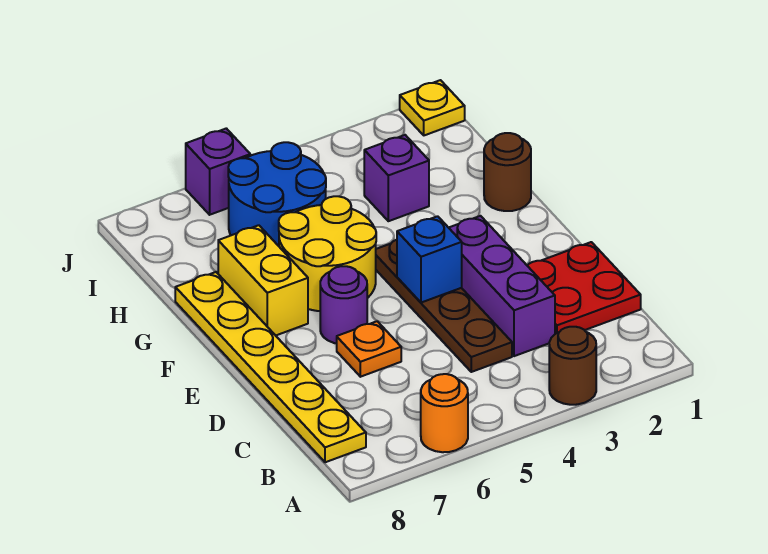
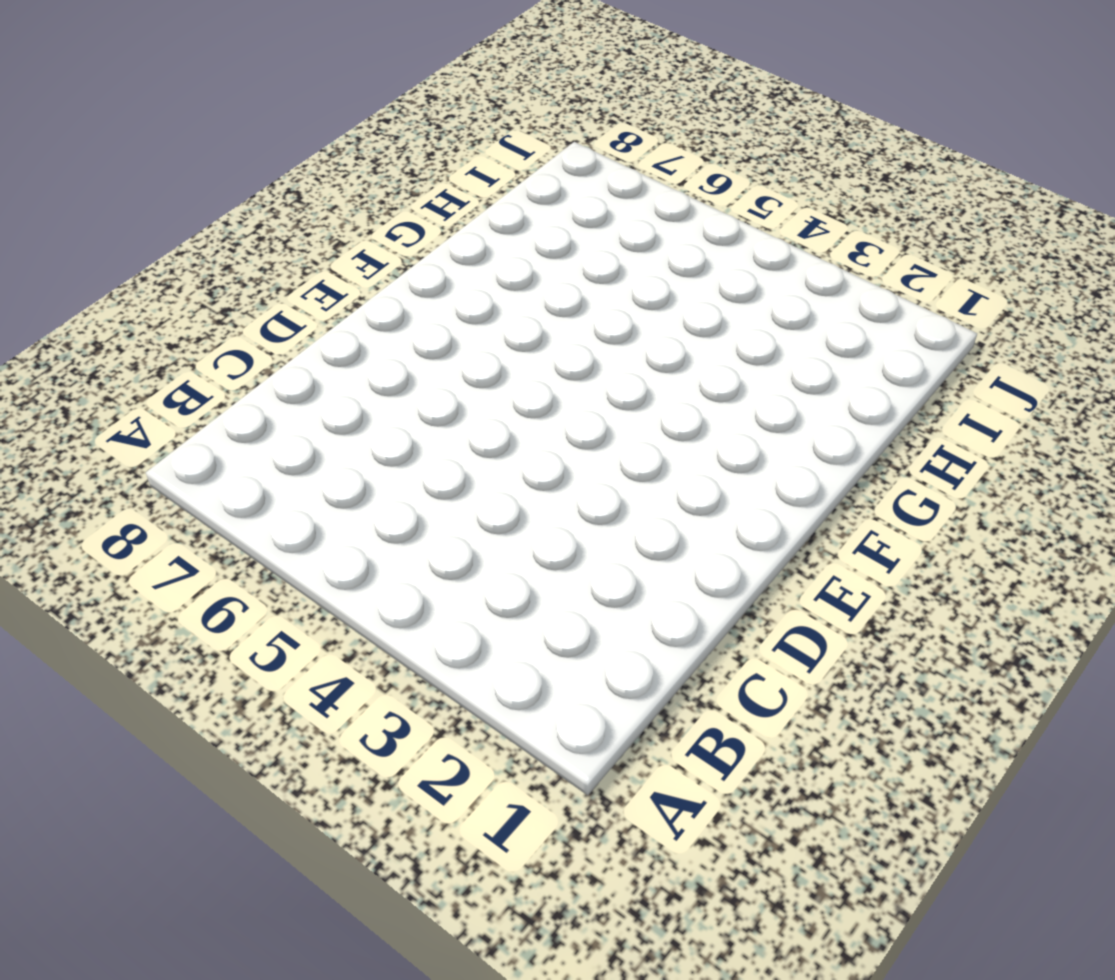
none -> brown round brick A3 level 1
none -> orange round brick A6 level 1
none -> yellow plate B8:G8 level 1

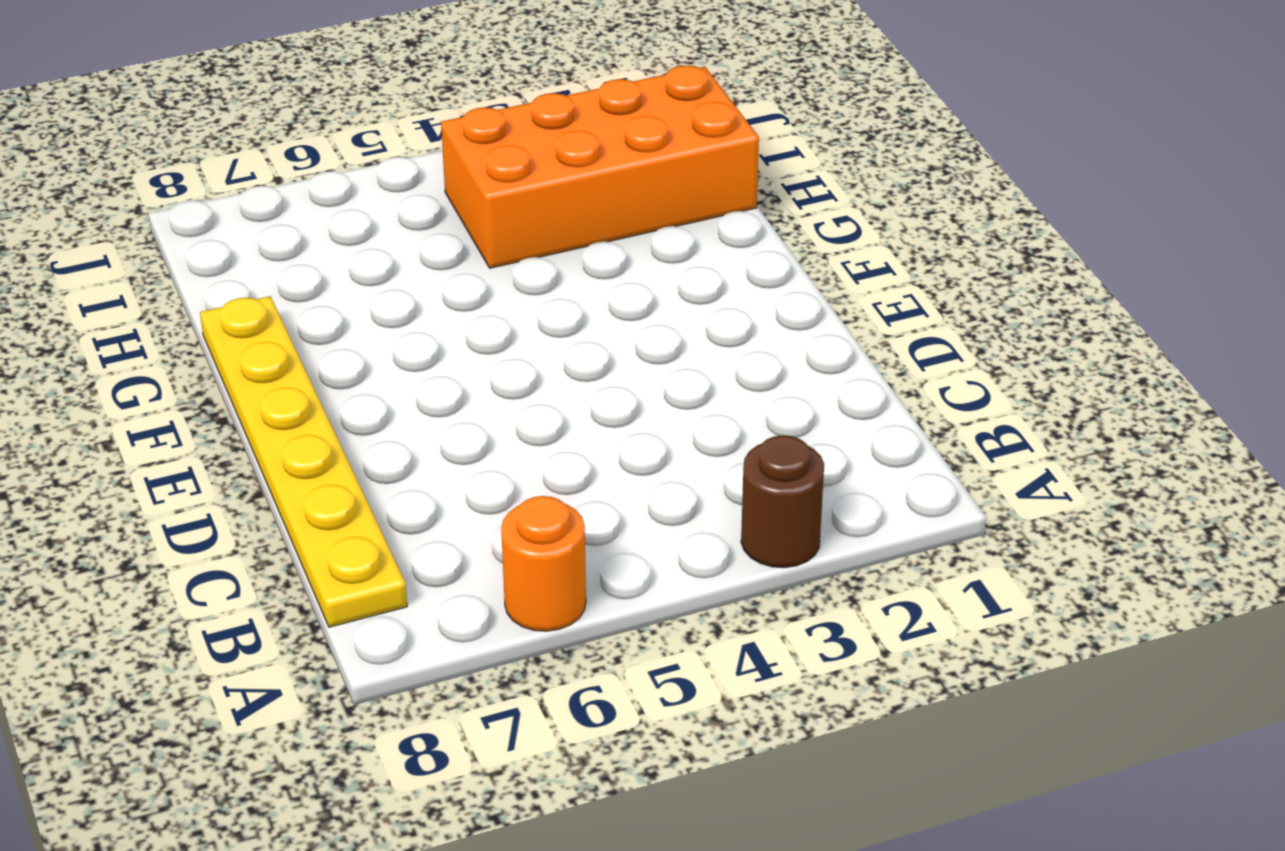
orange brick H1:I4 level 1 -> purple brick H3 level 1
none -> red plate C1:D2 level 1
none -> purple brick C3:E3 level 1
none -> brown plate C4:F4 level 1

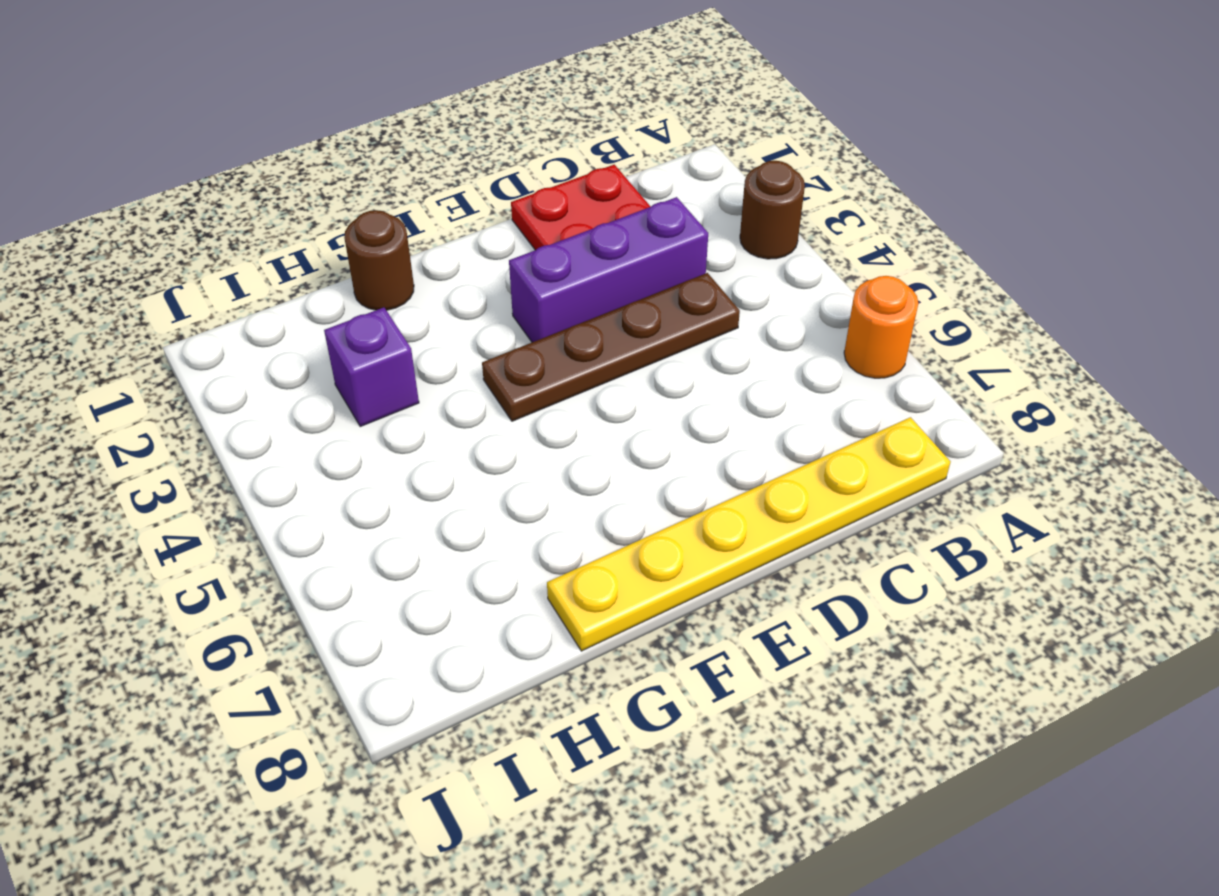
none -> orange plate D6 level 1
none -> purple round brick E6 level 1
none -> yellow round brick F5:G6 level 1

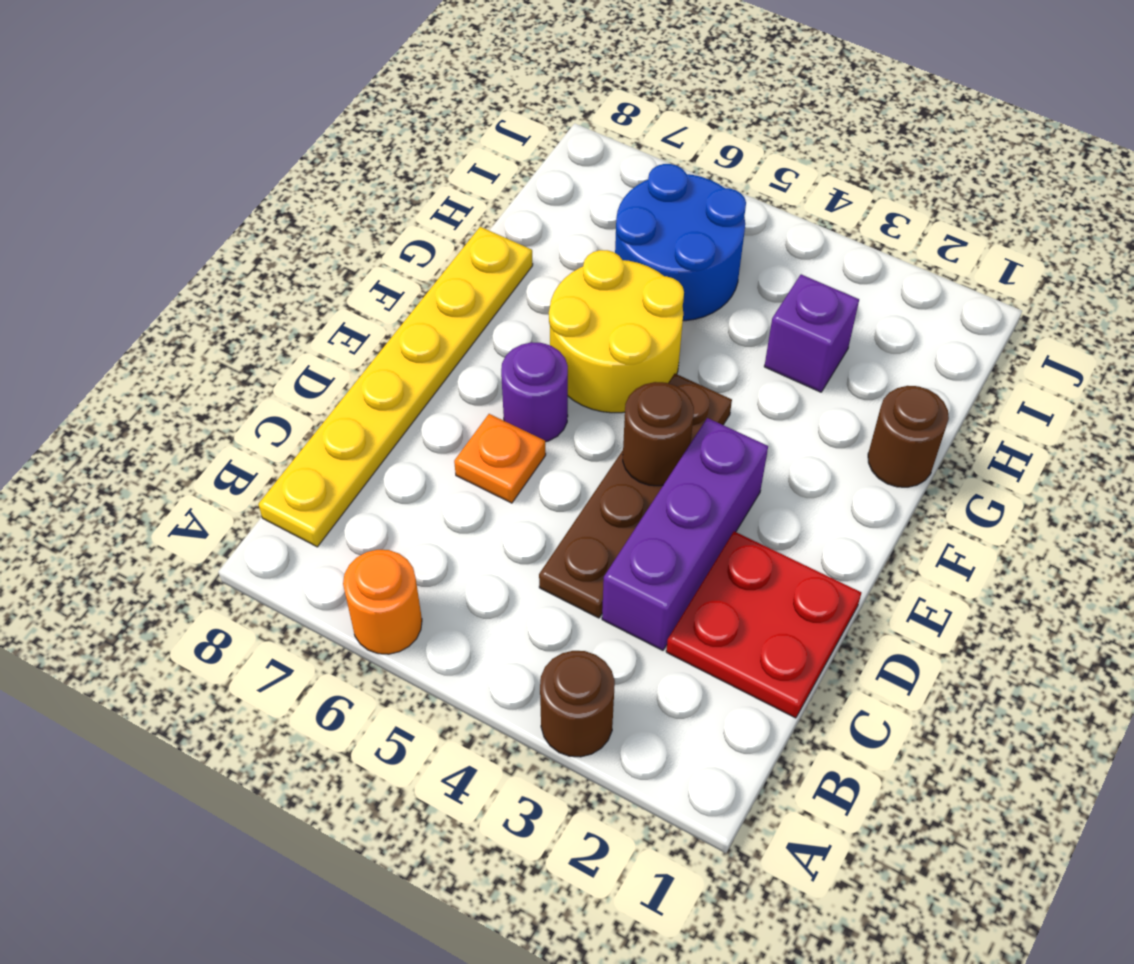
brown round brick E4 level 2 -> blue brick E4 level 2
none -> yellow brick F7:G7 level 1
none -> yellow plate J1 level 1
none -> purple brick J6 level 1

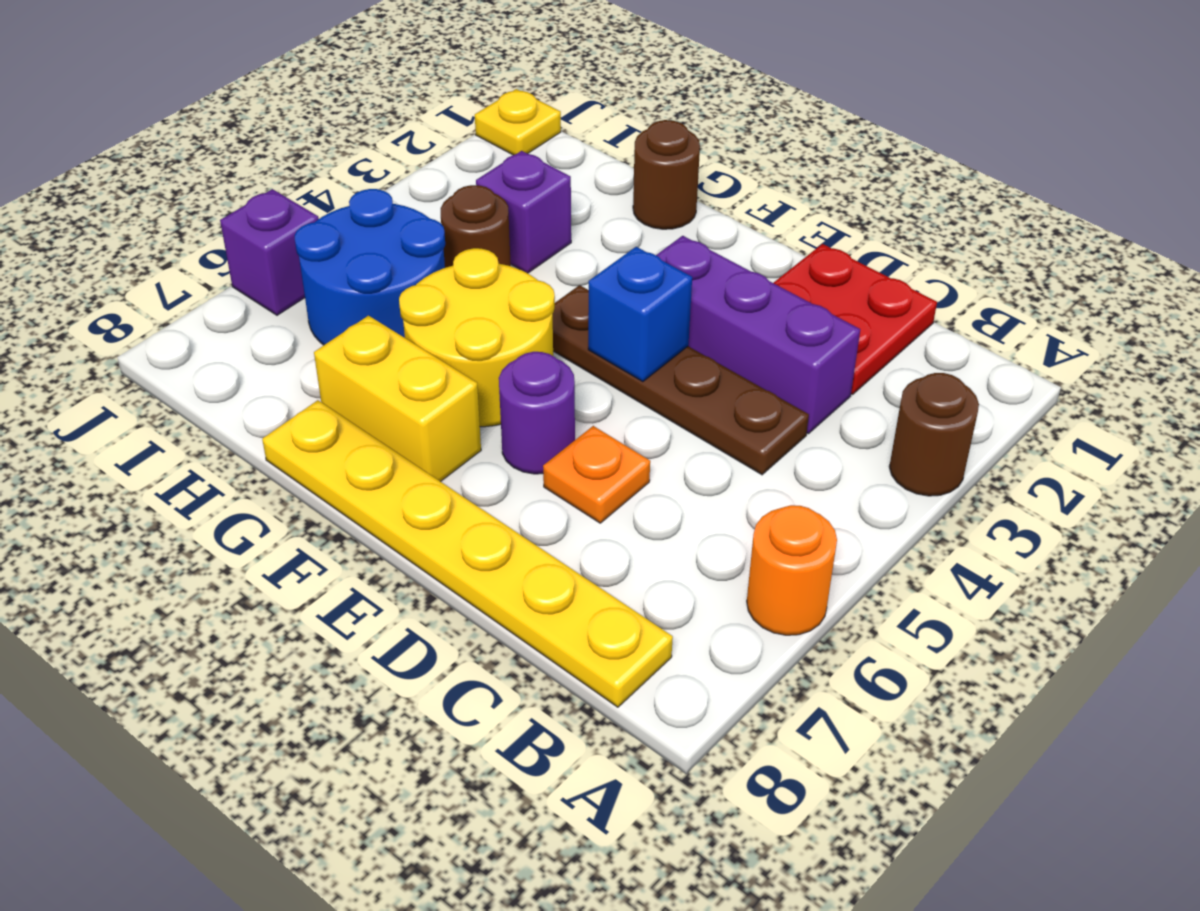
brown round brick H4 level 1 -> none

